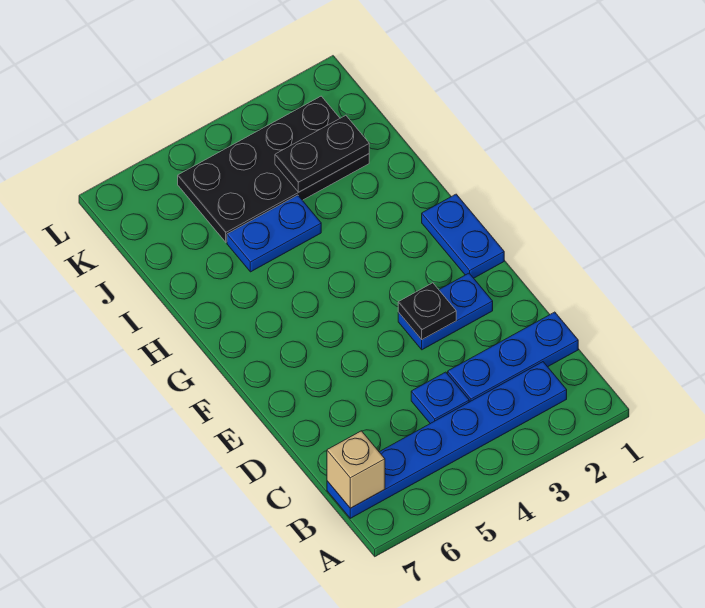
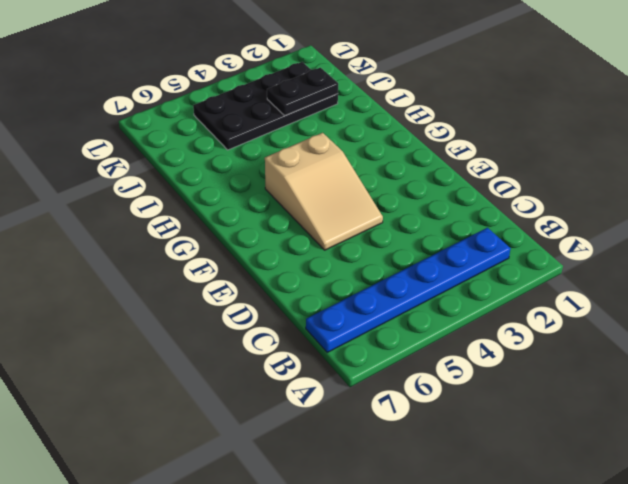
tan slope E4:G5 level 1 top G -> none
none -> blue plate C1:C3 level 1
none -> blue plate C4 level 1

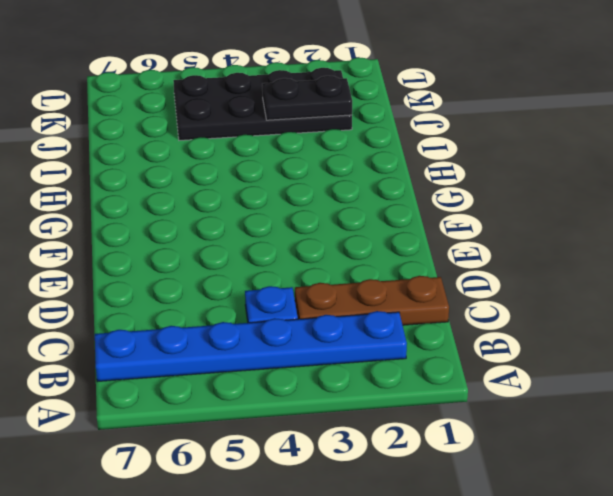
brown plate C1:C3 level 1 -> blue plate C1:C3 level 1
none -> blue plate E2:E3 level 1
none -> blue plate F1:G1 level 1

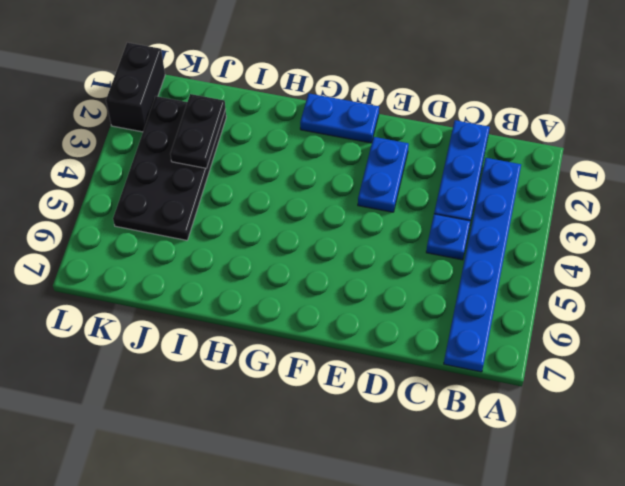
black brick L1:L2 level 1 -> none
none -> blue plate I4:I5 level 1
none -> tan brick B7 level 2

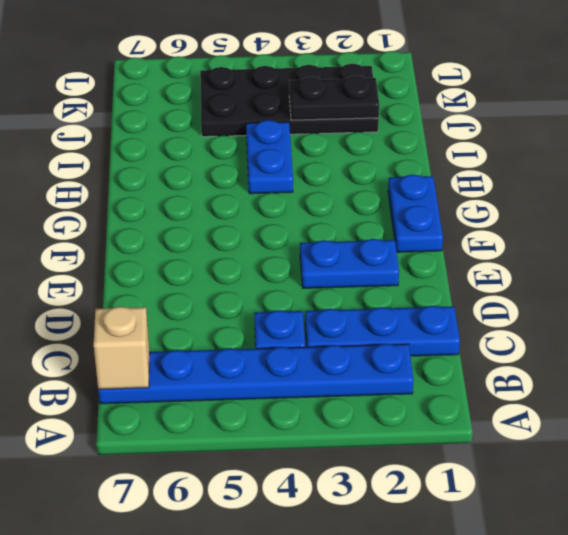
blue plate H4:I4 level 1 -> blue plate I4:I5 level 1
none -> black plate E3 level 2

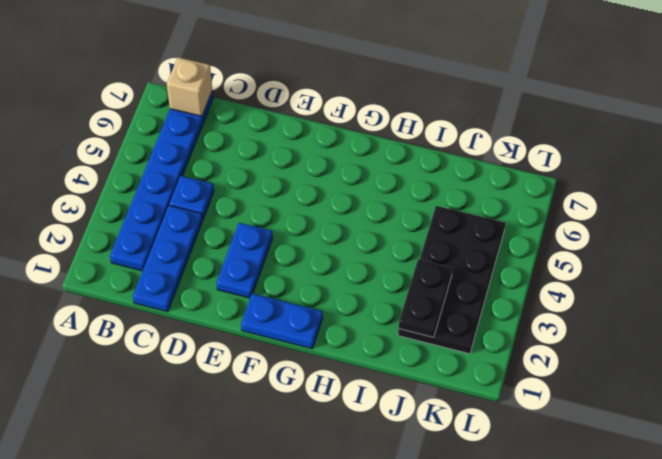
none -> blue plate I4:I5 level 1
none -> black plate E3 level 2

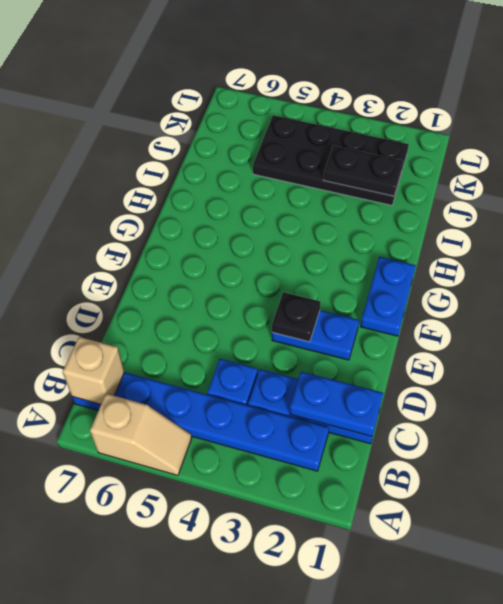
tan slope A5:A6 level 1 top 6 -> none
blue plate C1:C2 level 2 -> blue plate I4:I5 level 1

